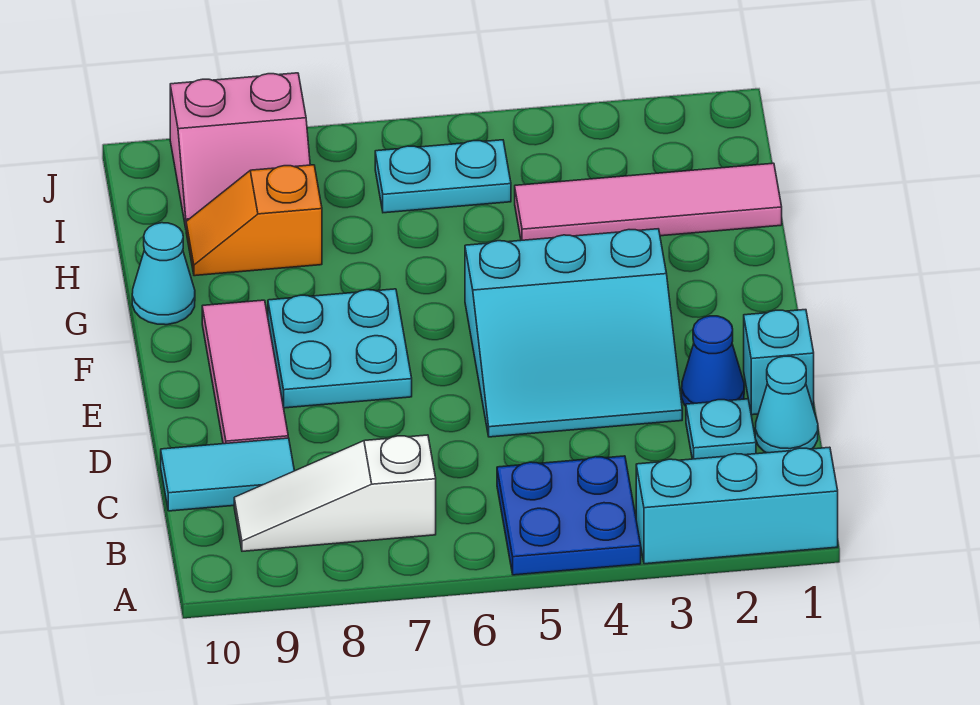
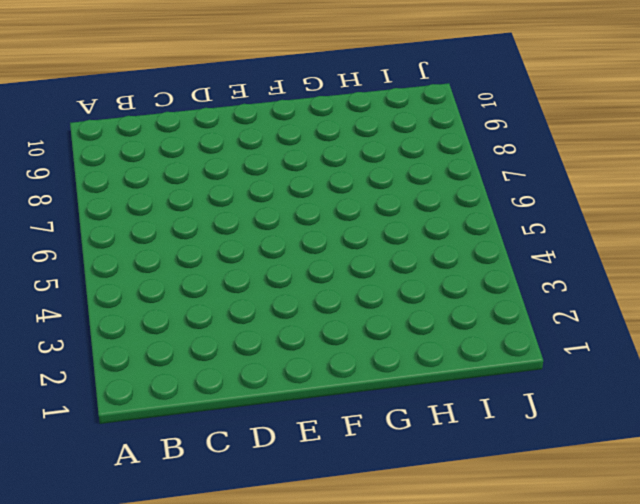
none -> cyan brick A1:A3 level 1
none -> blue plate A4:B5 level 1
none -> white slope B7:B9 level 1 top 7

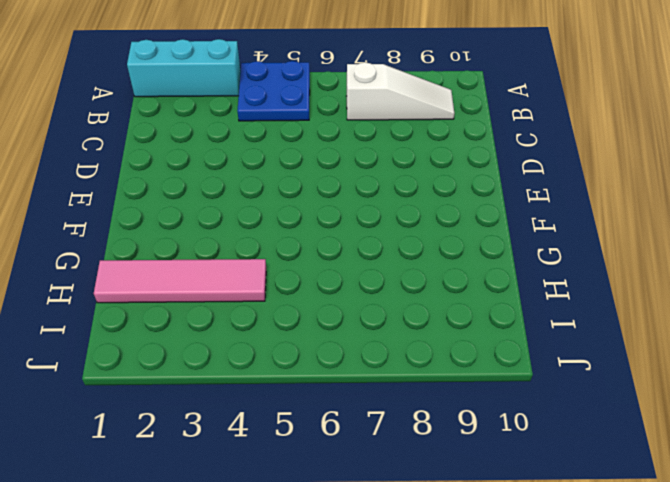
none -> cyan cone C1 level 1
none -> cyan plate C2 level 1
none -> cyan tile C9:C10 level 1

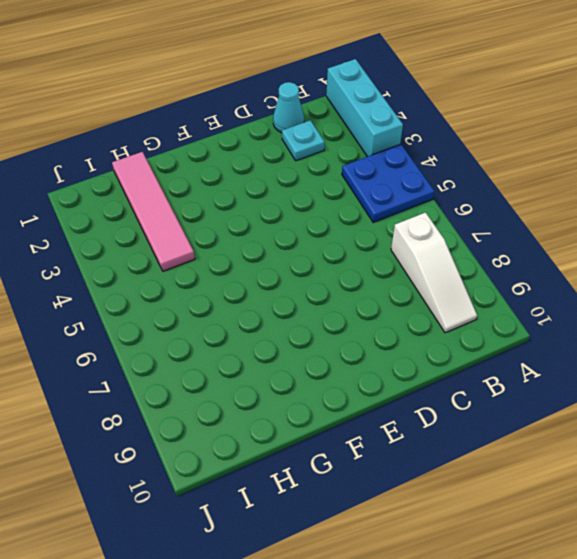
none -> cyan tile C9:C10 level 1
none -> cyan brick D1 level 1
none -> blue cone D2 level 1

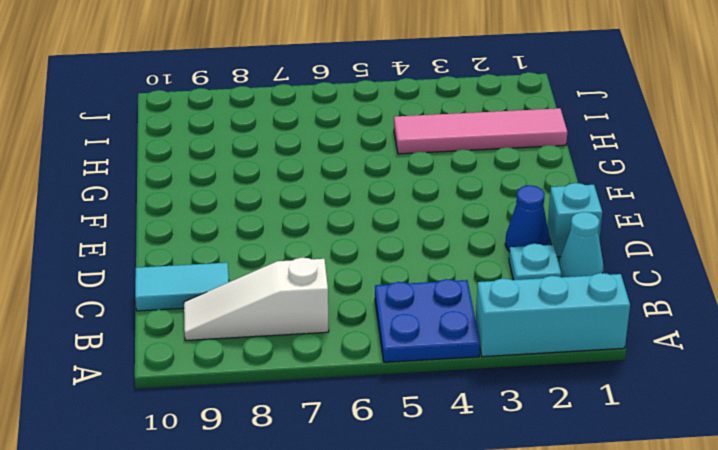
none -> cyan slope D3:F5 level 1 top F
none -> pink tile D9:F9 level 1
none -> cyan plate E7:F8 level 1

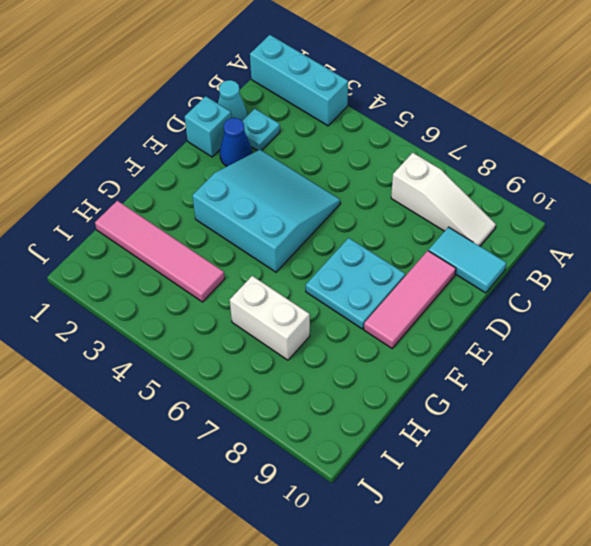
white brick H6:H7 level 1 -> none
none -> blue plate A4:B5 level 1
none -> cyan cone G10 level 1
none -> orange slope H8:H9 level 1 top 8

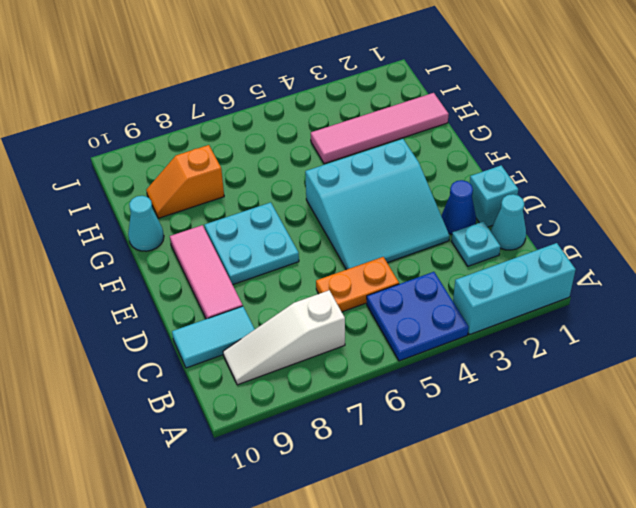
orange plate C5:C6 level 1 -> none
none -> cyan plate I5:I6 level 1
none -> pink slope I8:J9 level 1 top J

